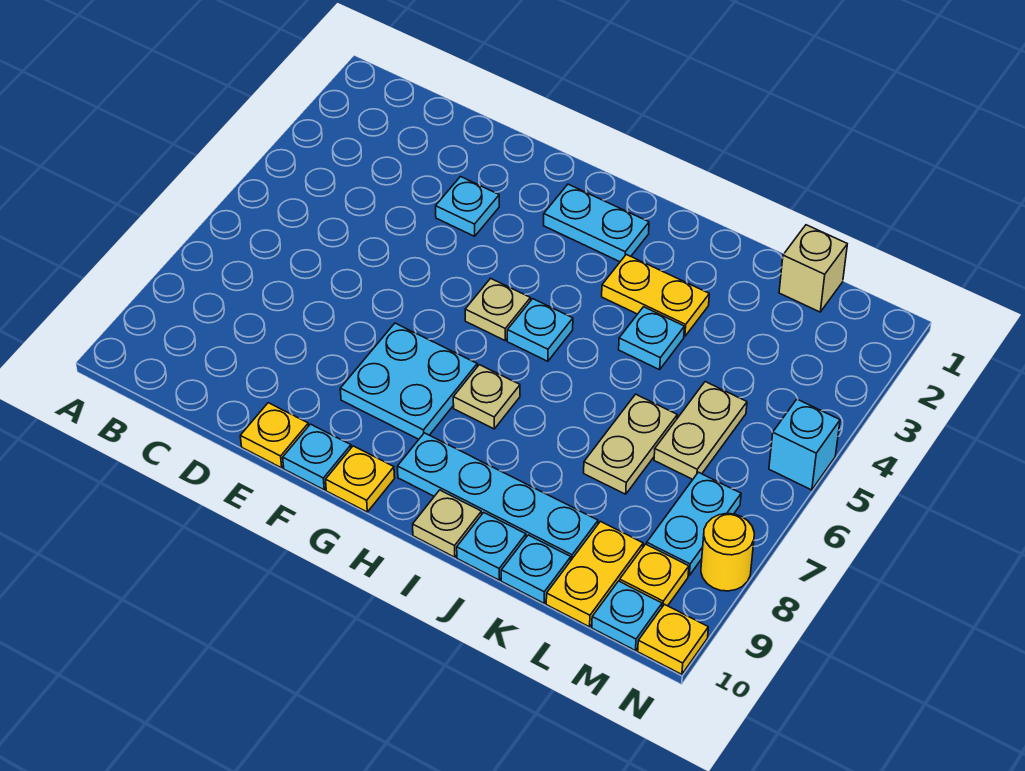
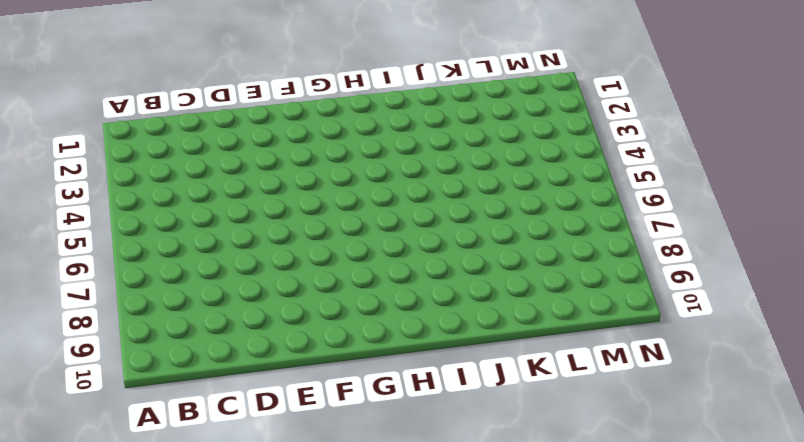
none -> cyan plate E3 level 1
none -> yellow plate E10 level 1
none -> cyan plate F7:G8 level 1

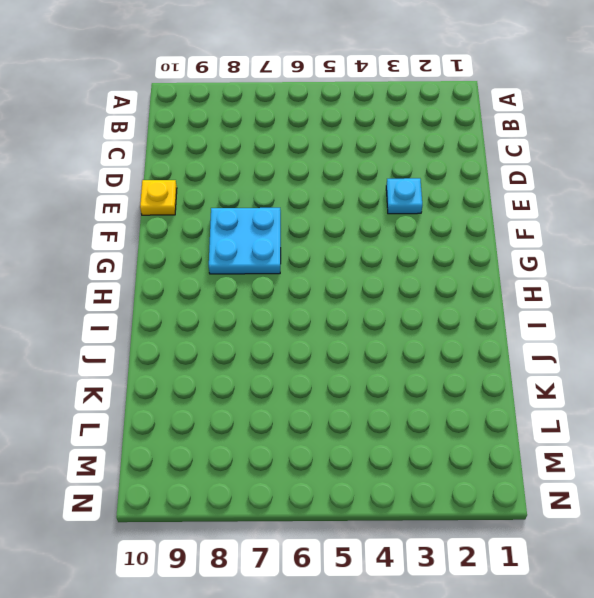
none -> cyan plate F10 level 1
none -> cyan plate G2:H2 level 1
none -> tan plate G5 level 1

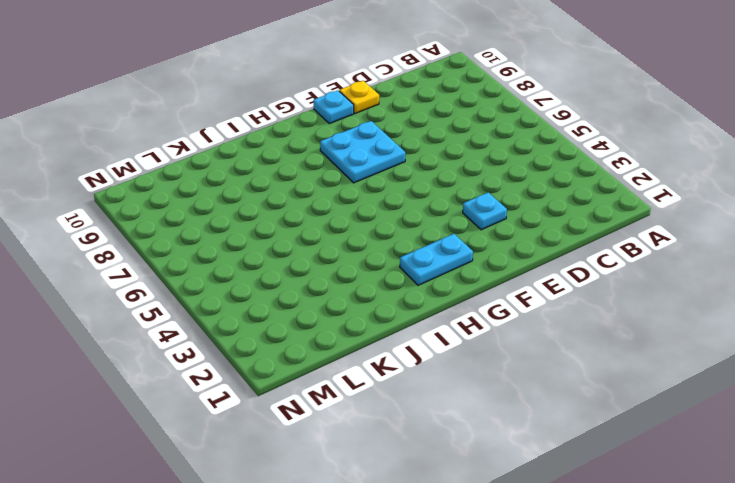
none -> tan plate G5 level 1
none -> yellow plate G10 level 1
none -> cyan plate H5 level 1

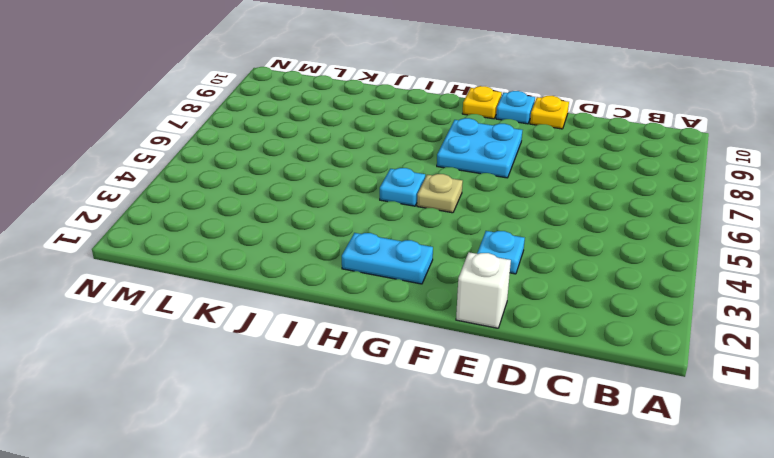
white brick E1 level 1 -> none
none -> tan plate H7 level 1
none -> cyan plate H9:K9 level 1
none -> yellow plate I3:J3 level 1

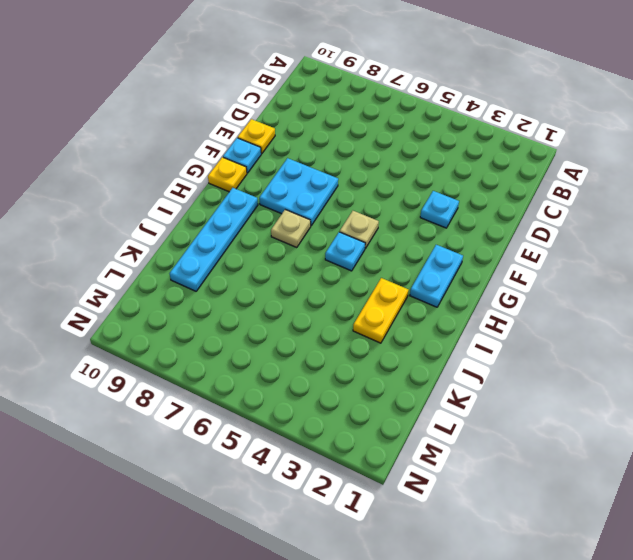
none -> tan plate I10 level 1
none -> cyan plate J4 level 1
none -> cyan plate J10 level 1

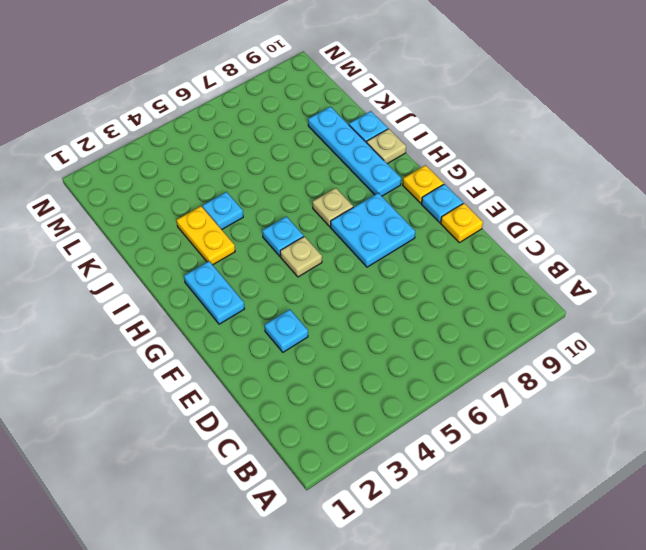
none -> tan plate K6:K7 level 1
none -> cyan plate K10 level 1
none -> tan brick L1 level 1

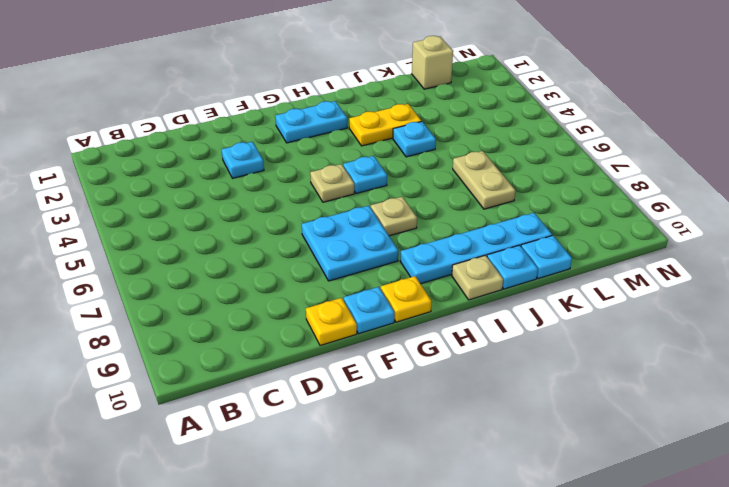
none -> tan plate L5:L6 level 1
none -> yellow plate L9:L10 level 1
none -> cyan plate M7:M8 level 1

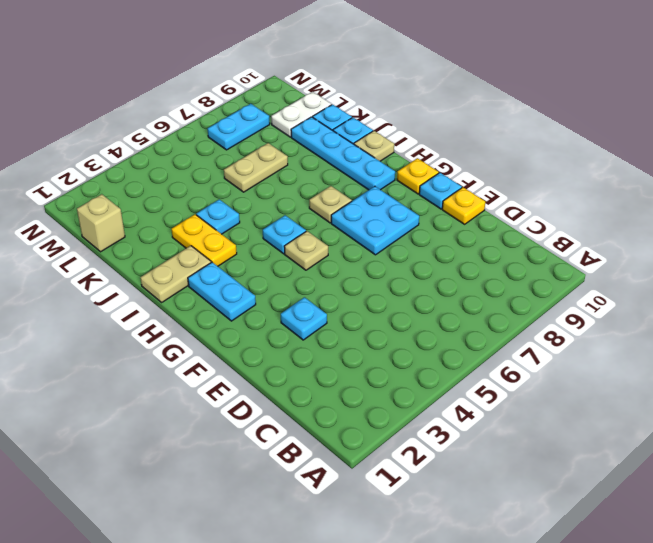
tan plate I1:I2 level 1 -> tan plate L5:L6 level 1
white plate L9:L10 level 1 -> yellow plate L9:L10 level 1
none -> yellow plate M9 level 1
none -> cyan plate M10 level 1
none -> cyan brick N5 level 1

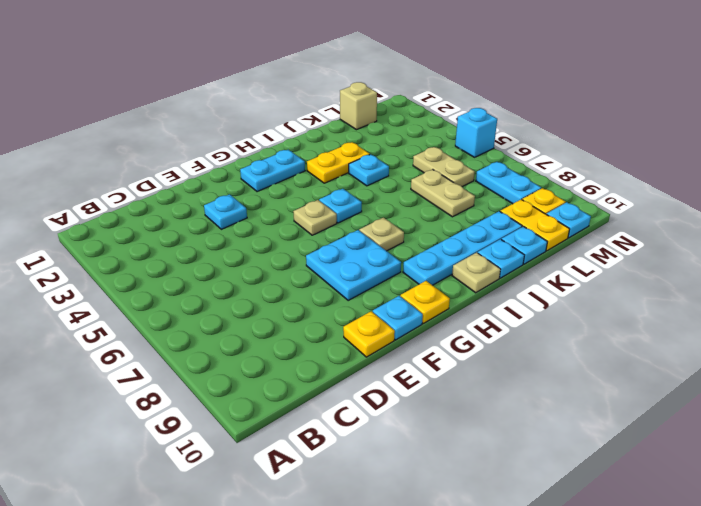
none -> yellow round brick N8 level 1
none -> yellow plate N10 level 1

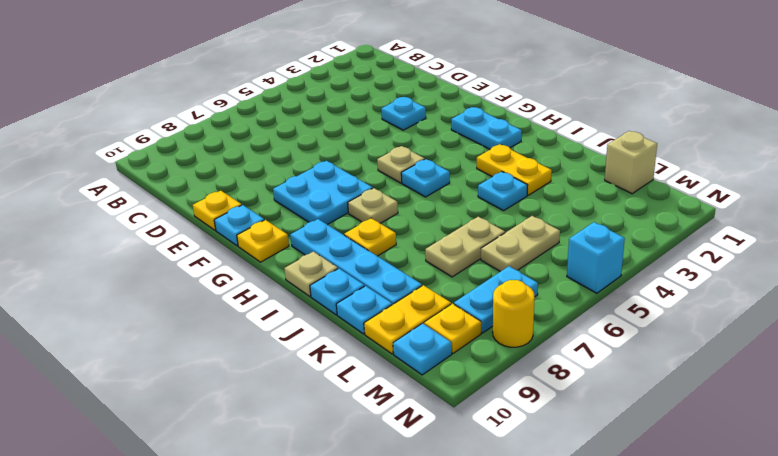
yellow plate I8 level 1 -> yellow plate N10 level 1

